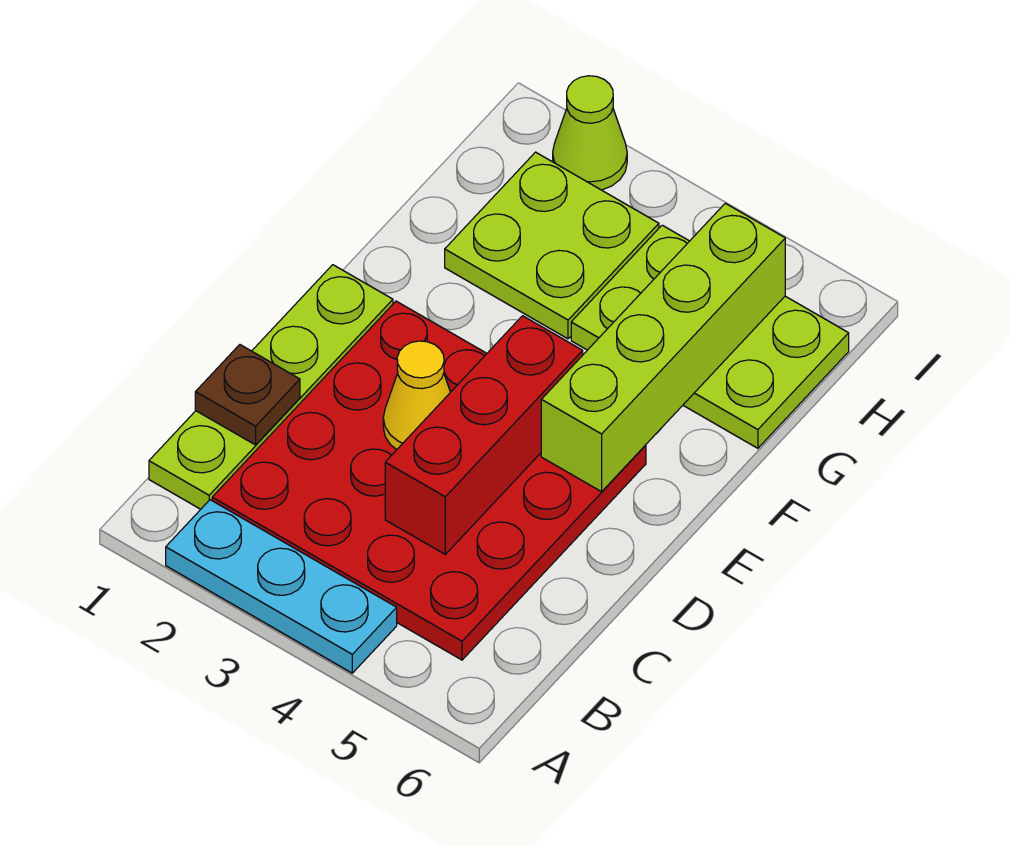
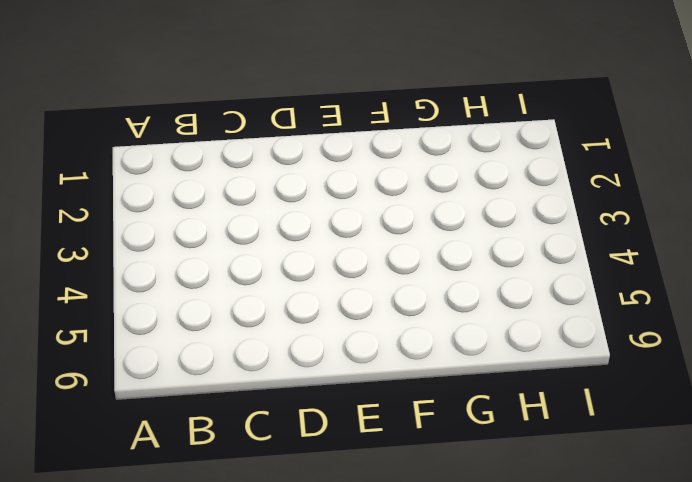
none -> cyan plate A2:A4 level 1
none -> lime plate B1:E1 level 1

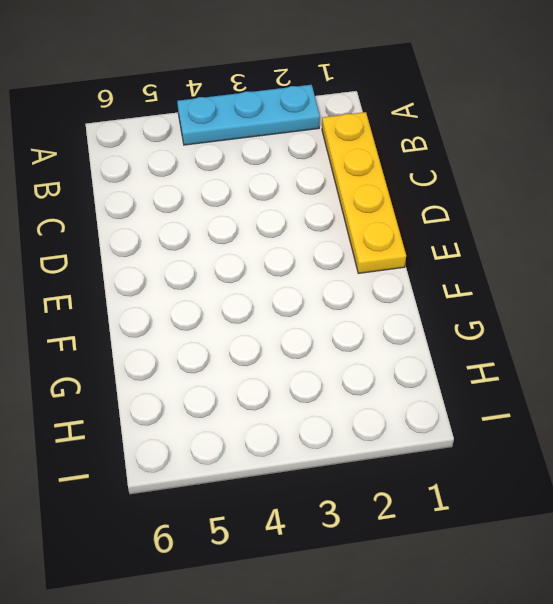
yellow plate B1:E1 level 1 -> lime plate B1:E1 level 1
none -> red plate B2:E5 level 1
none -> lime plate G2:H3 level 1

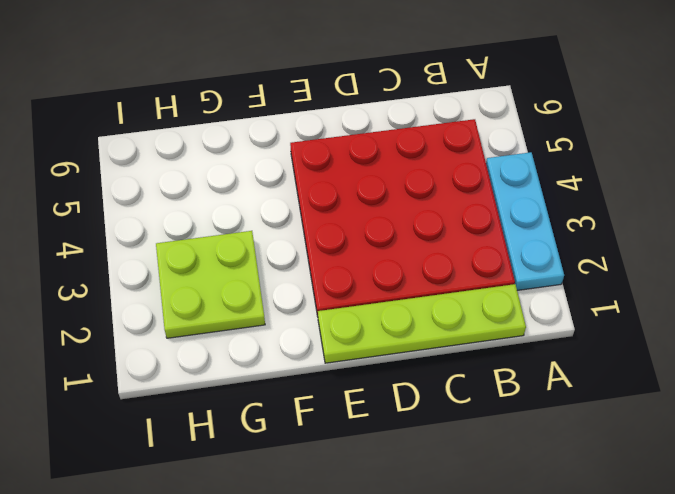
none -> lime plate G4:H6 level 1
none -> lime cone I2 level 1

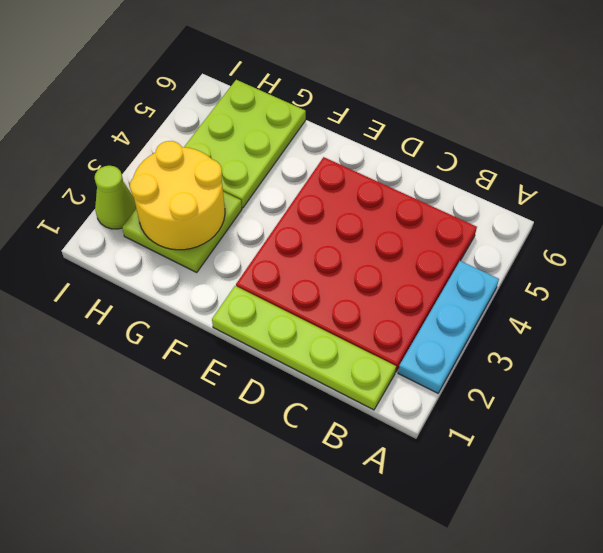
yellow round brick G2:H3 level 2 -> none
none -> brown plate C1 level 2
none -> red brick C4:E4 level 2

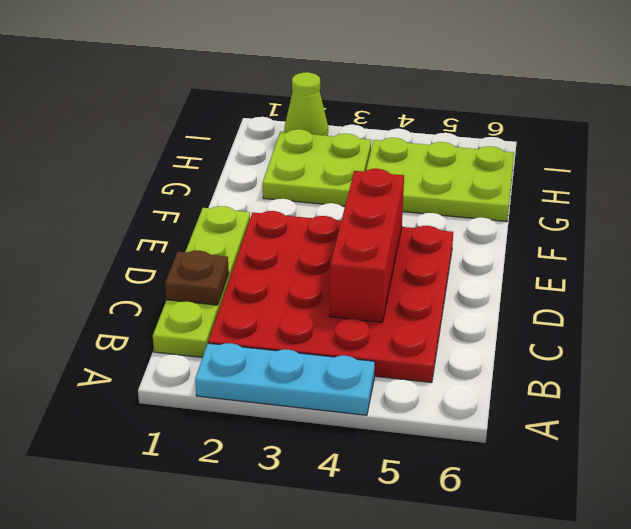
none -> yellow cone D3 level 2
none -> lime brick E5:H5 level 2

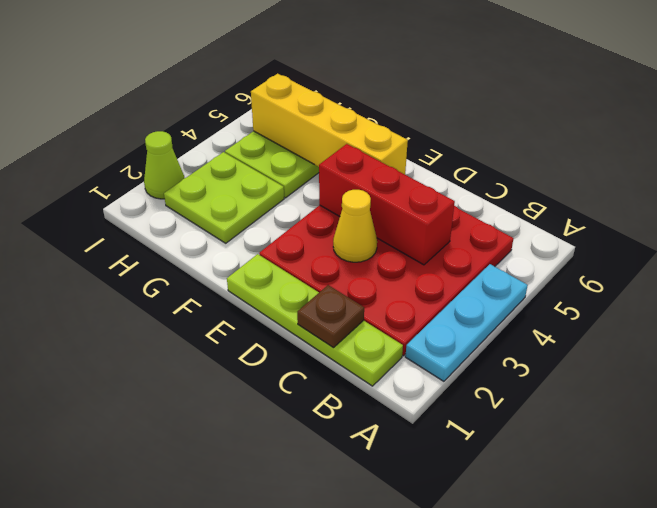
yellow brick E5:H5 level 2 -> lime brick E5:H5 level 2

